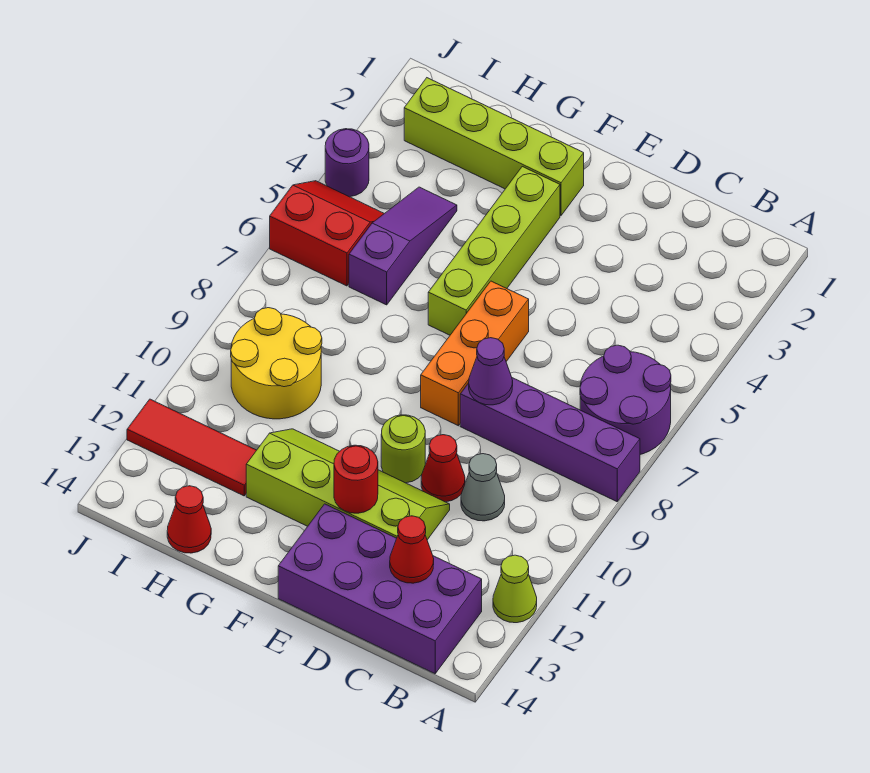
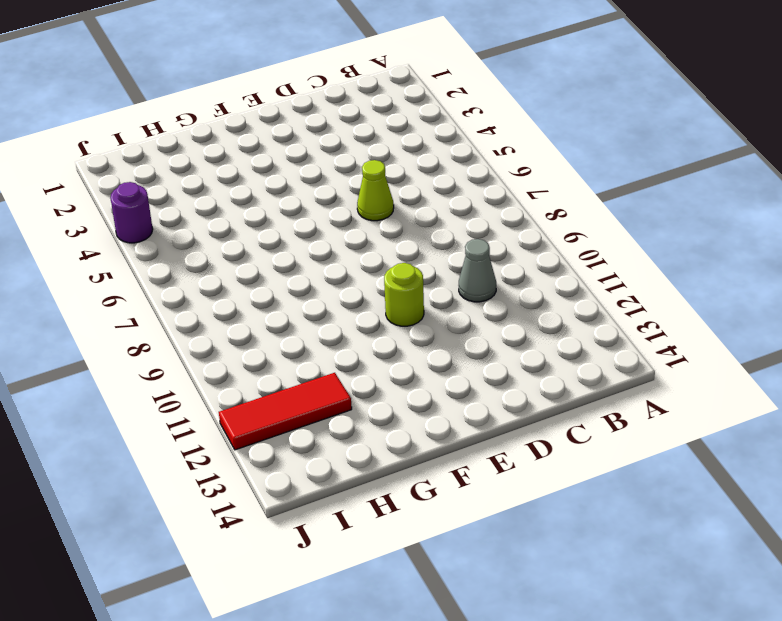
lime cone D6 level 1 -> lime cone A12 level 1
none -> purple round brick A6:B7 level 1
none -> purple brick A8:D8 level 1
none -> purple brick B13:E14 level 1

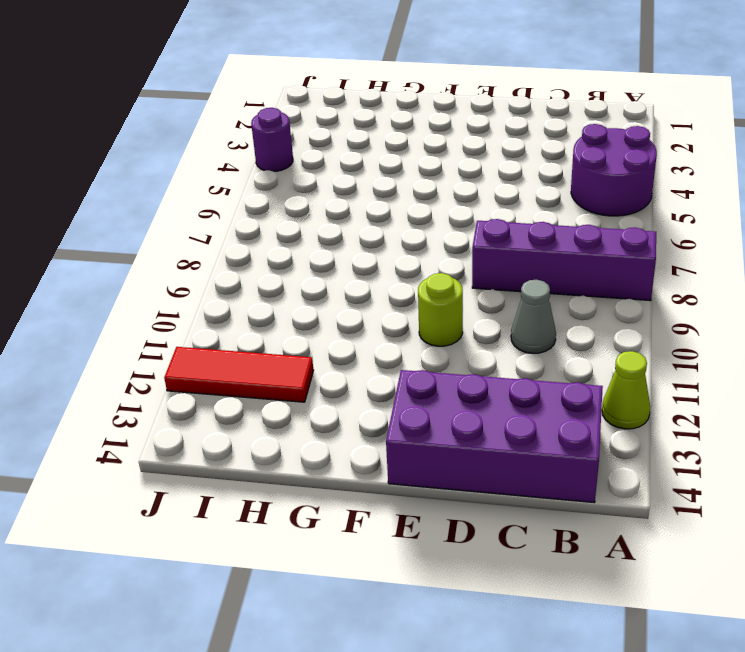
purple round brick A4:B5 level 1 -> purple round brick A6:B7 level 1
none -> red cone D10 level 1
none -> lime slope D11:G12 level 1 top 12
none -> orange brick E6:E8 level 1

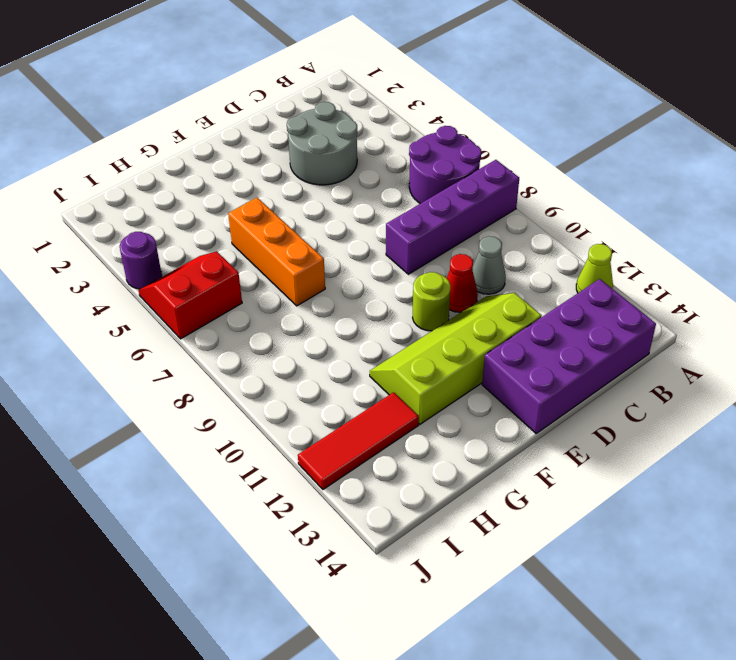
grey round brick C3:D4 level 1 -> none
orange brick G5:G7 level 1 -> orange brick E6:E8 level 1
none -> lime brick F2:I2 level 1
none -> lime brick F3:F6 level 1
none -> purple slope H4:H6 level 1 top 6

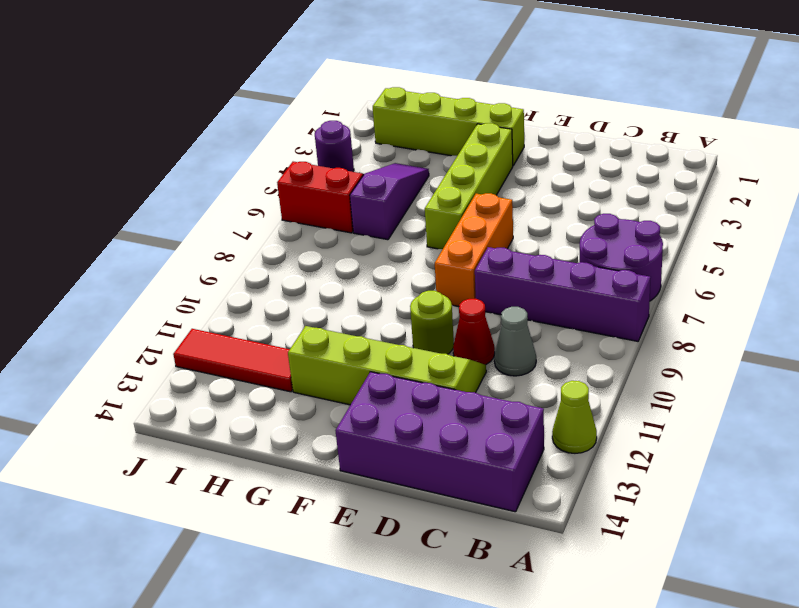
none -> yellow round brick H9:I10 level 1
none -> red cone H14 level 1
none -> red cone C13 level 2

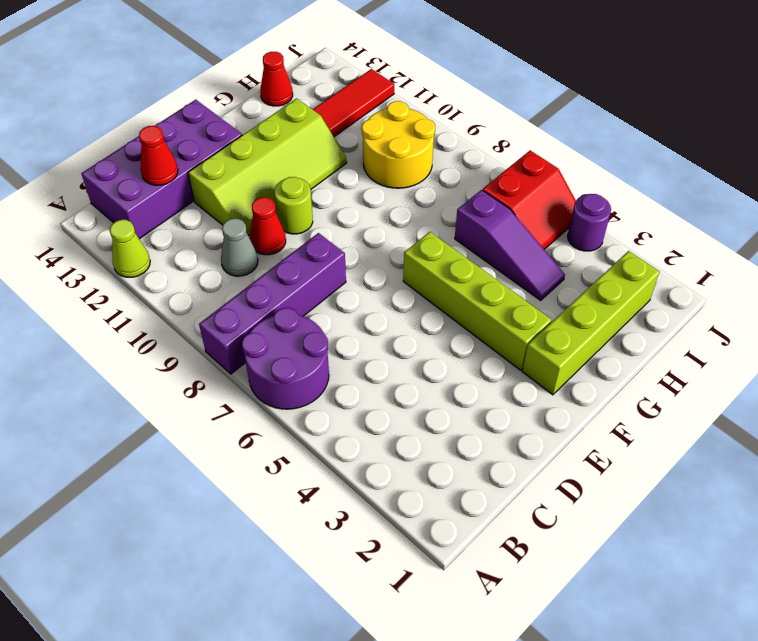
none -> orange brick E6:E8 level 1
none -> purple cone D8 level 2
none -> red round brick E12 level 2

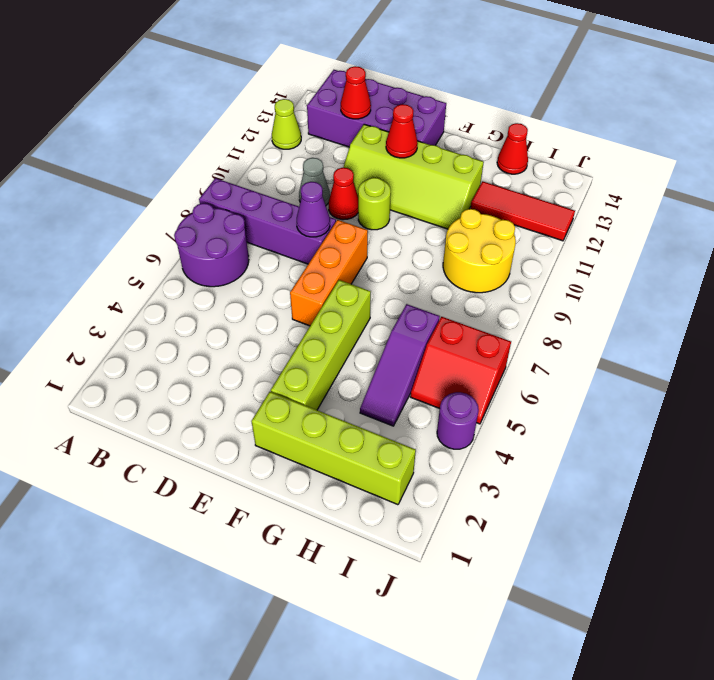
red cone E12 level 2 -> red round brick E12 level 2

